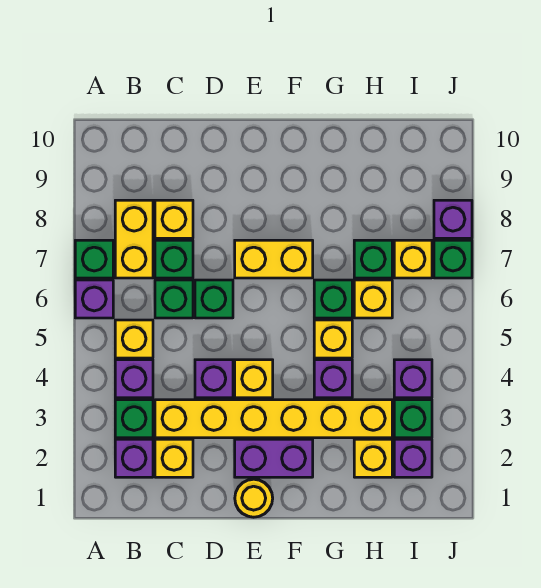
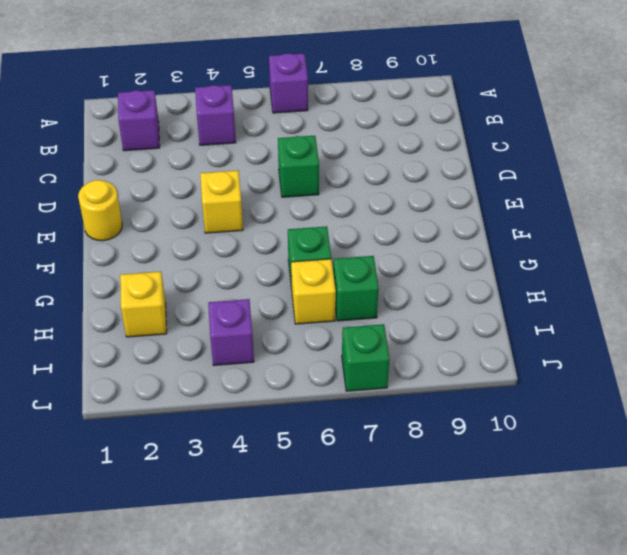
none -> green brick A7 level 1
none -> green brick B3 level 1
none -> yellow brick B5 level 1
none -> yellow brick B7:B8 level 1

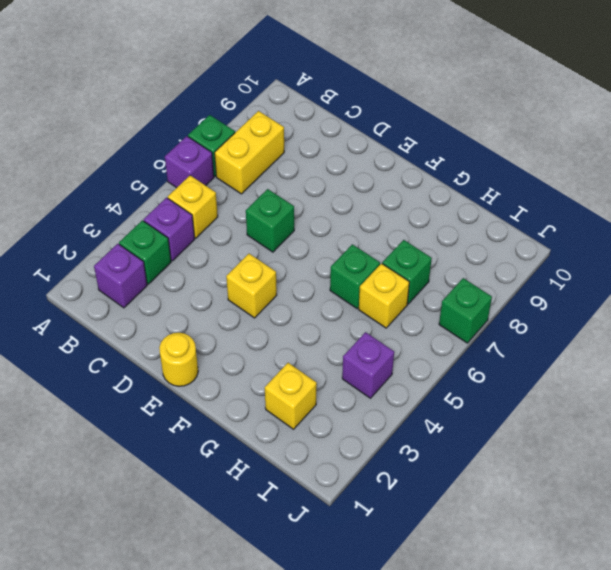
none -> yellow brick C2 level 1
none -> yellow brick C3:H3 level 1
none -> green brick C6 level 1
none -> green brick C7 level 1

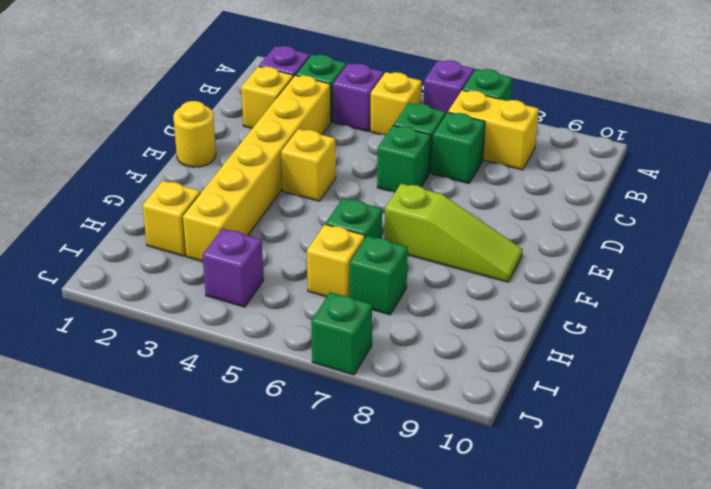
lime slope F7:F9 level 1 top 7 -> yellow brick E7:F7 level 1
none -> yellow brick C8 level 1
none -> purple brick D4 level 1
none -> purple brick E2:F2 level 1
none -> purple brick G4 level 1

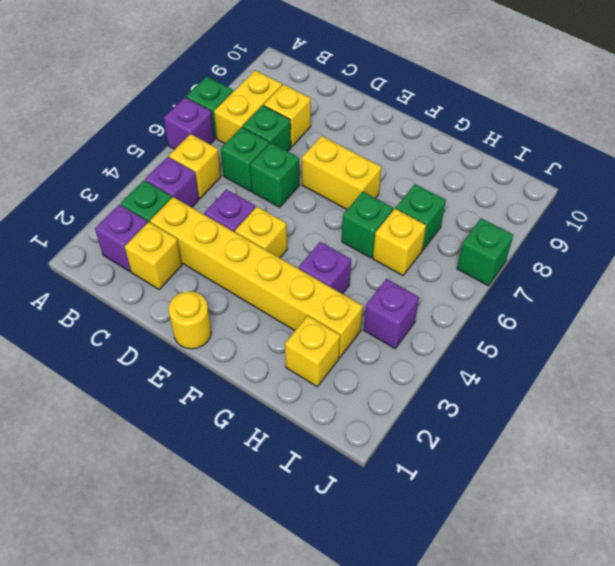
none -> purple brick E2:F2 level 1
none -> yellow brick G5 level 1
none -> purple brick I2 level 1
none -> green brick I3 level 1

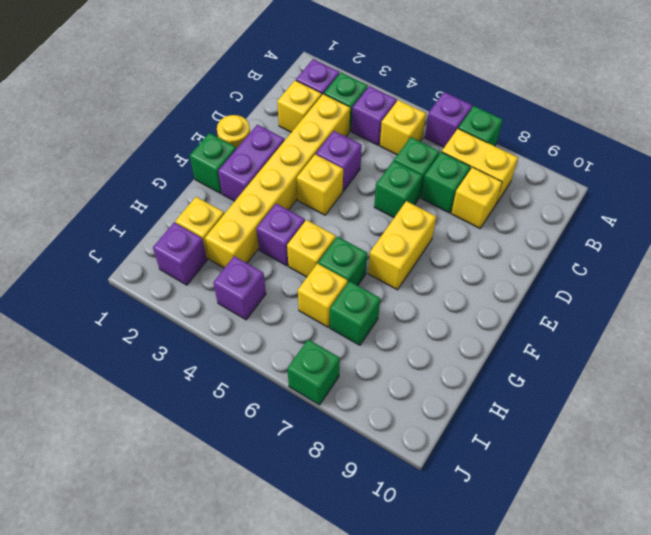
green brick F1 level 1 -> green brick I3 level 1
none -> yellow brick I7 level 1
none -> purple brick J8 level 1

